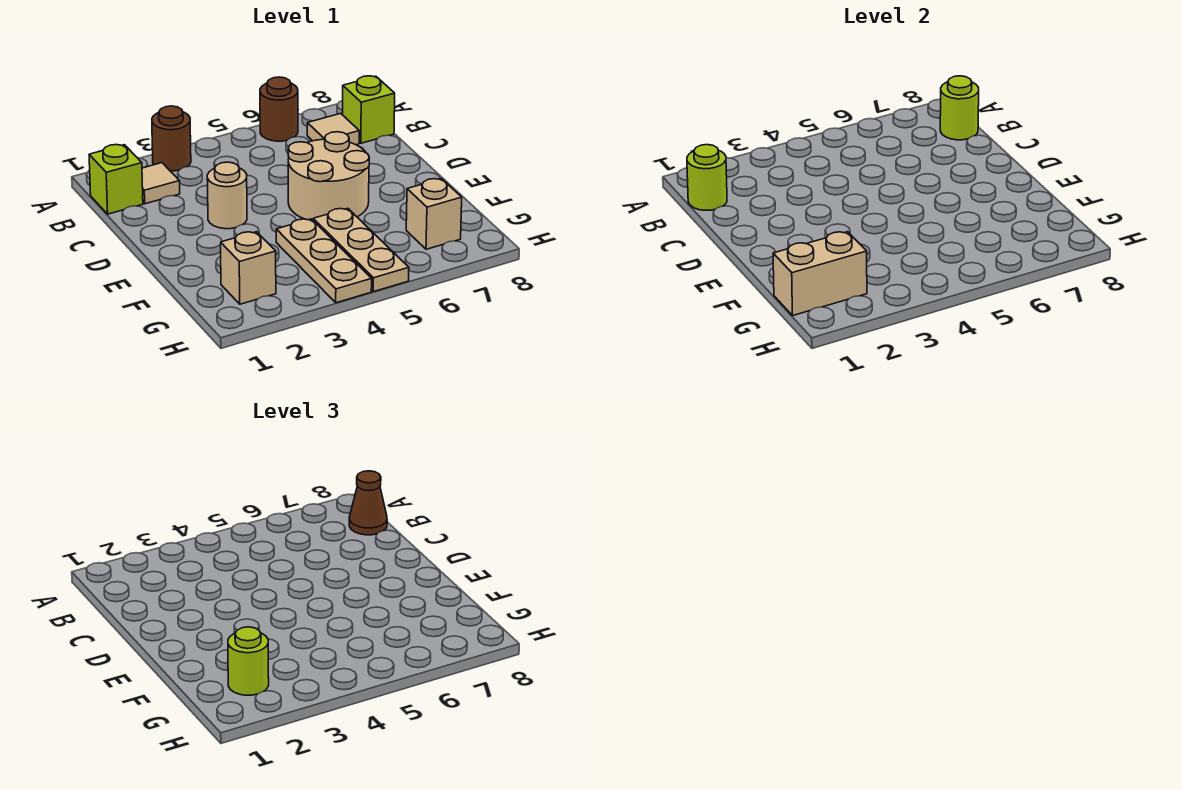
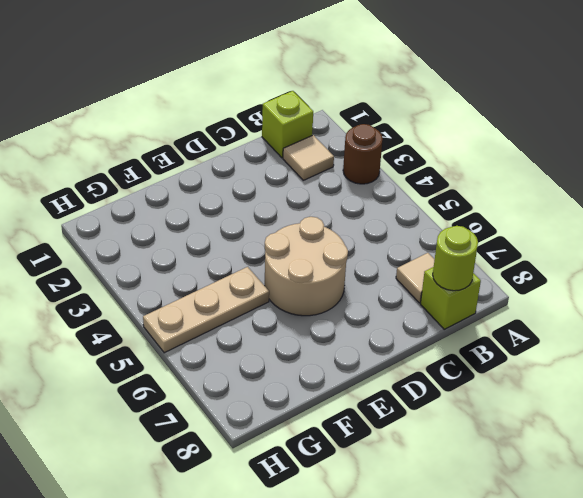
none -> brown round brick A6 level 1
none -> tan round brick D3 level 1
none -> tan plate F4:H4 level 1

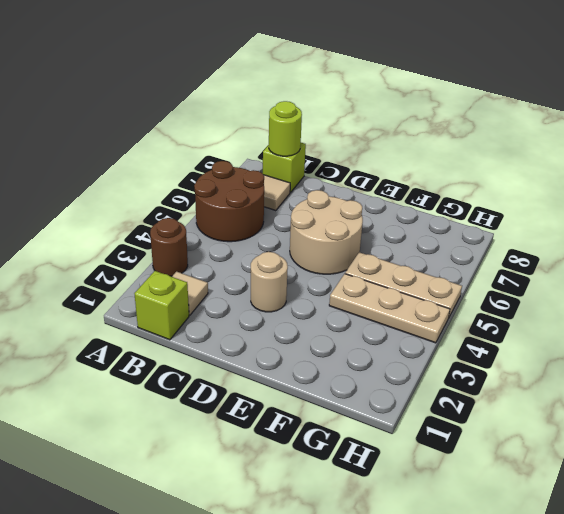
brown round brick A5:B6 level 1 -> brown round brick A6 level 1
none -> tan brick G2 level 1
none -> tan brick G7 level 1
none -> lime round brick B1 level 2

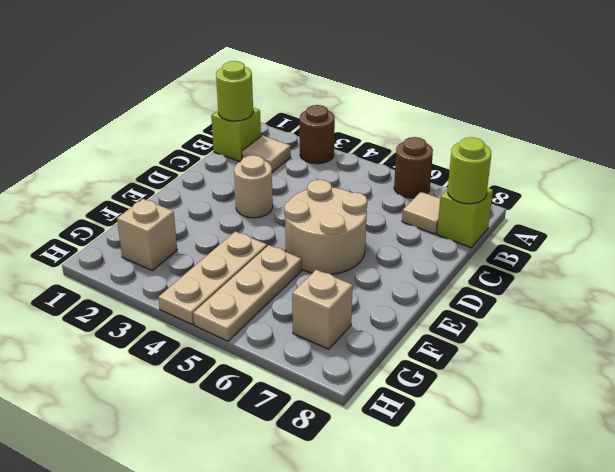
none -> tan brick G1:G2 level 2
none -> brown cone B8 level 3
none -> lime round brick G2 level 3

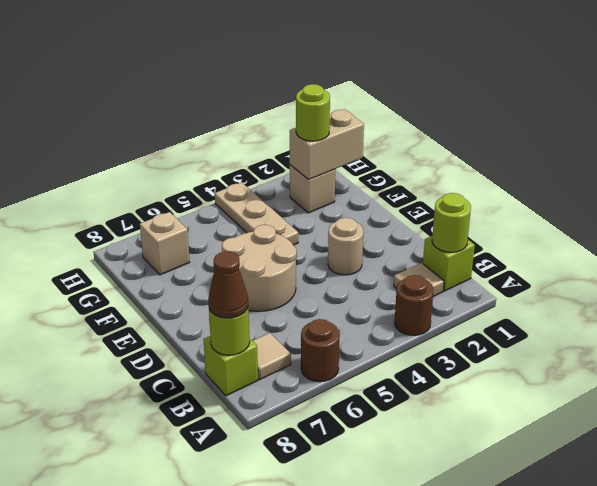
none -> tan plate F5:H5 level 1

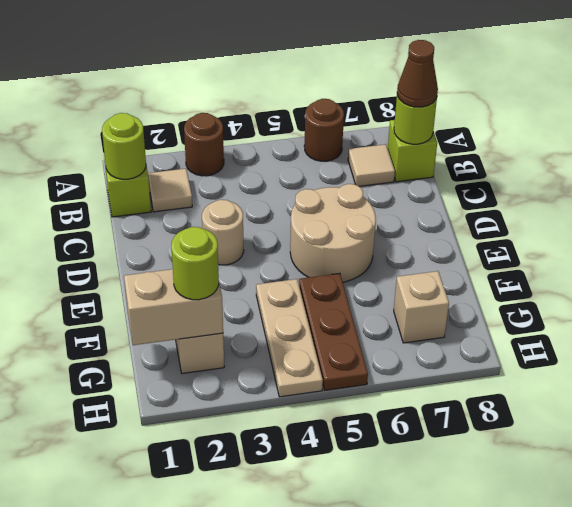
brown plate F5:H5 level 1 -> tan plate F5:H5 level 1

